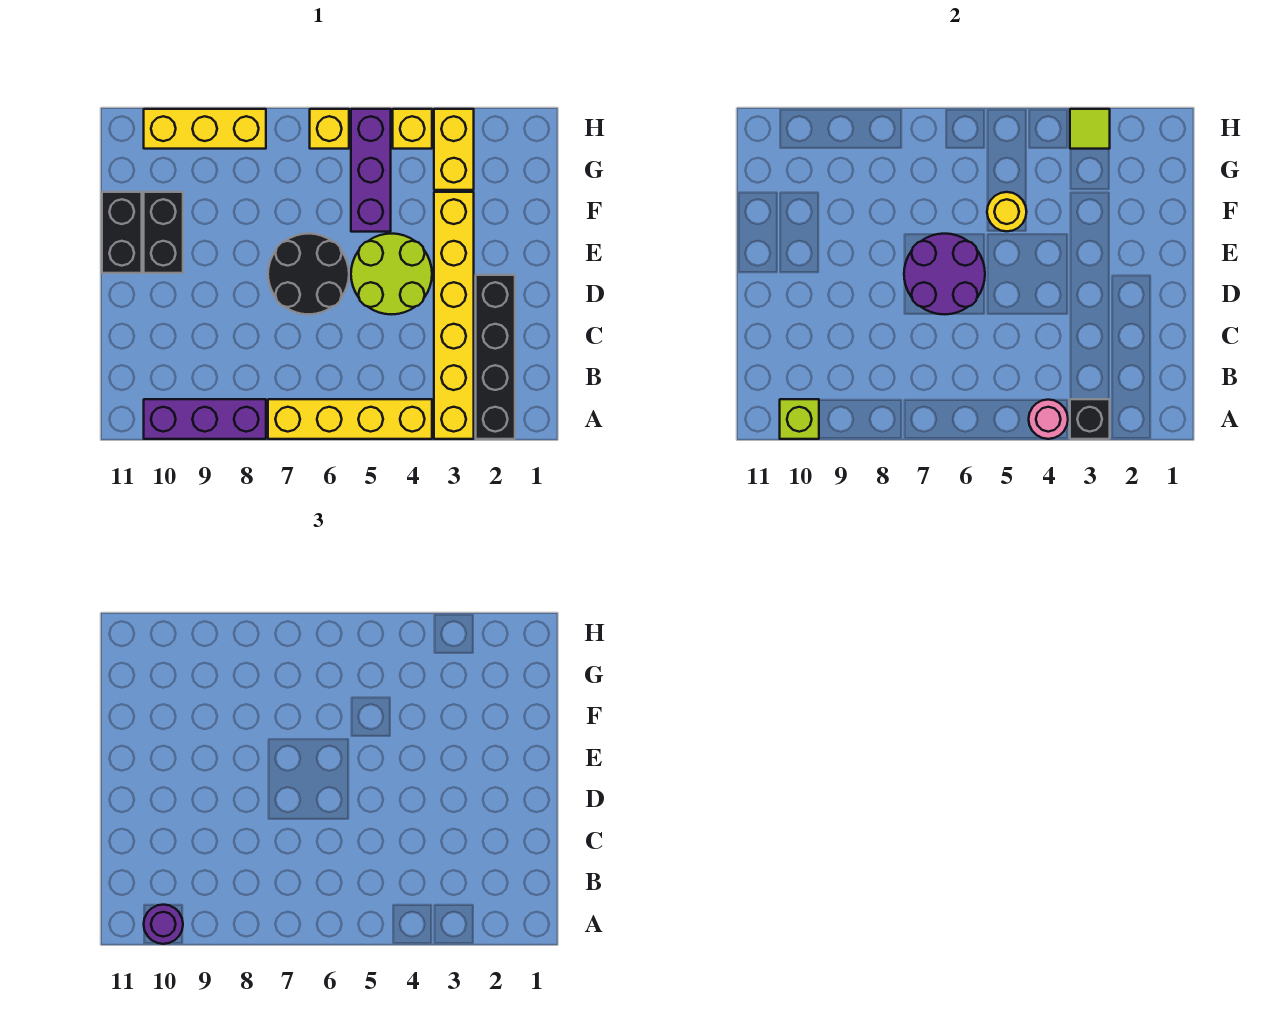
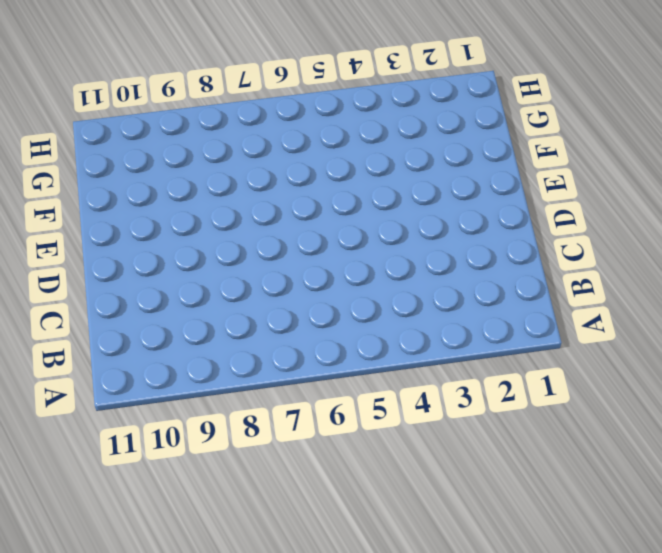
none -> black brick A2:D2 level 1
none -> yellow brick A3:F3 level 1
none -> yellow brick A4:A7 level 1

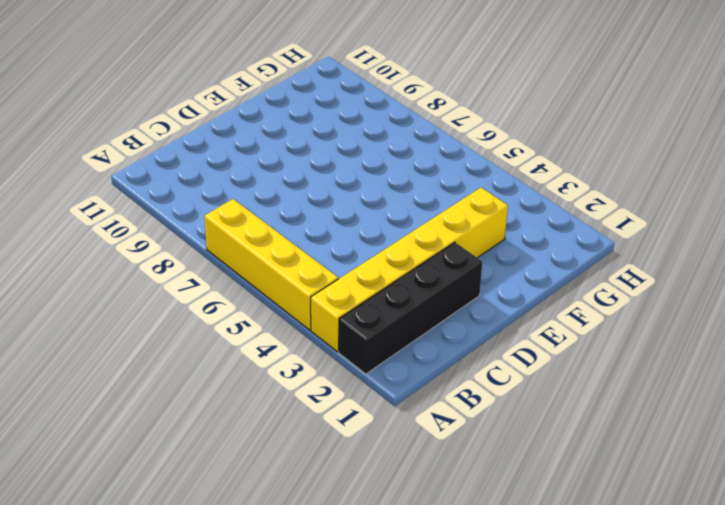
none -> purple brick A8:A10 level 1
none -> lime round brick D4:E5 level 1
none -> black round brick D6:E7 level 1

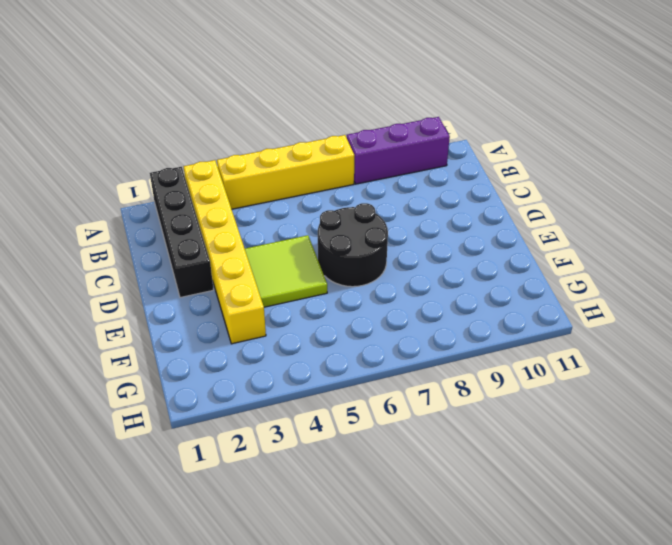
lime tile D4:E5 level 1 -> lime round brick D4:E5 level 1
none -> black brick E10:F10 level 1
none -> black brick E11:F11 level 1
none -> purple brick F5:H5 level 1

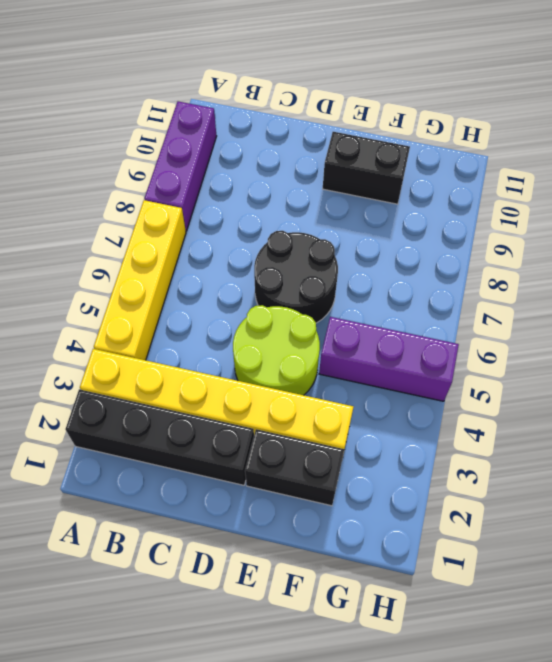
black brick E2:F2 level 1 -> black brick E11:F11 level 1
none -> yellow brick G3:H3 level 1
none -> yellow brick H4 level 1
none -> yellow brick H6 level 1

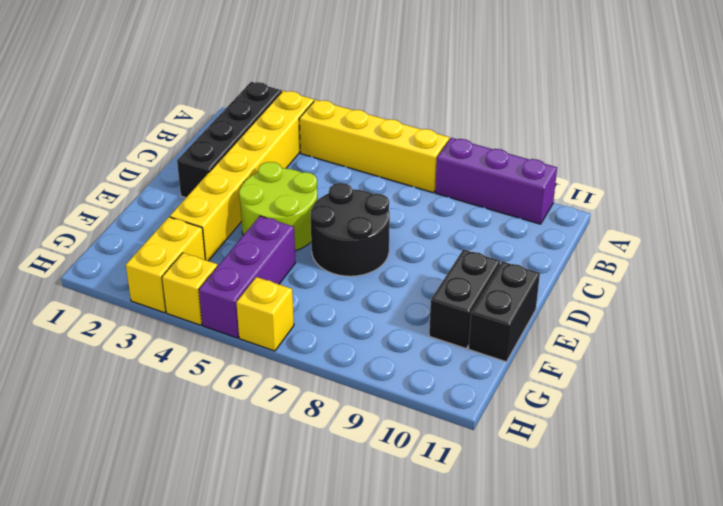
none -> yellow brick H8:H10 level 1
none -> black brick A3 level 2
none -> pink round brick A4 level 2

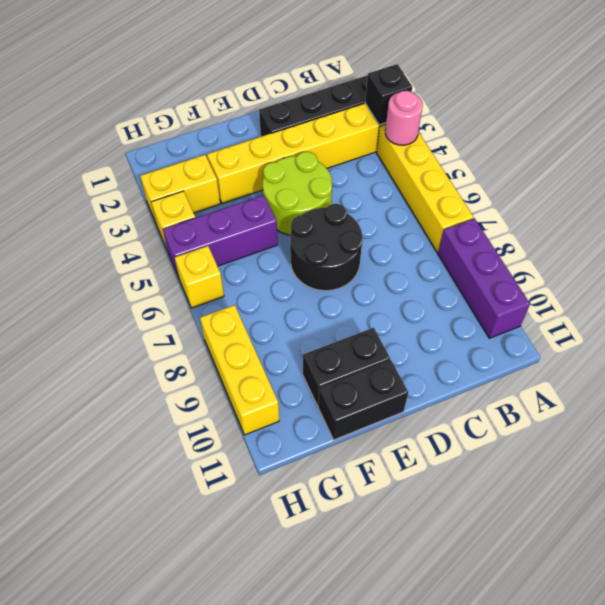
none -> lime brick A10 level 2
none -> purple round brick D6:E7 level 2
none -> yellow round brick F5 level 2

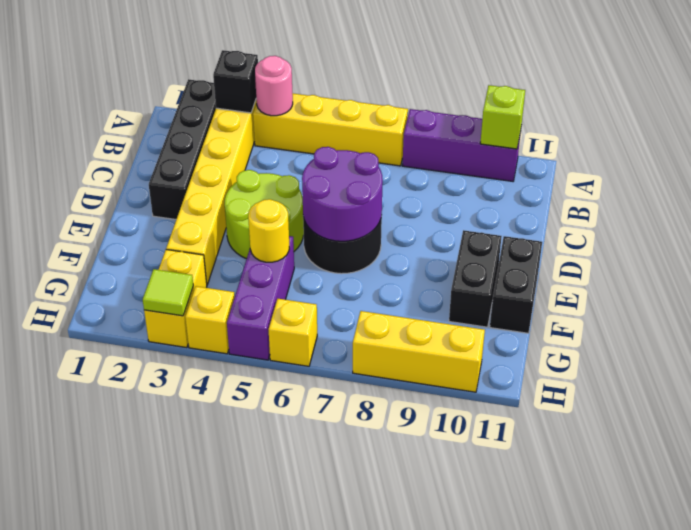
none -> purple round brick A10 level 3

